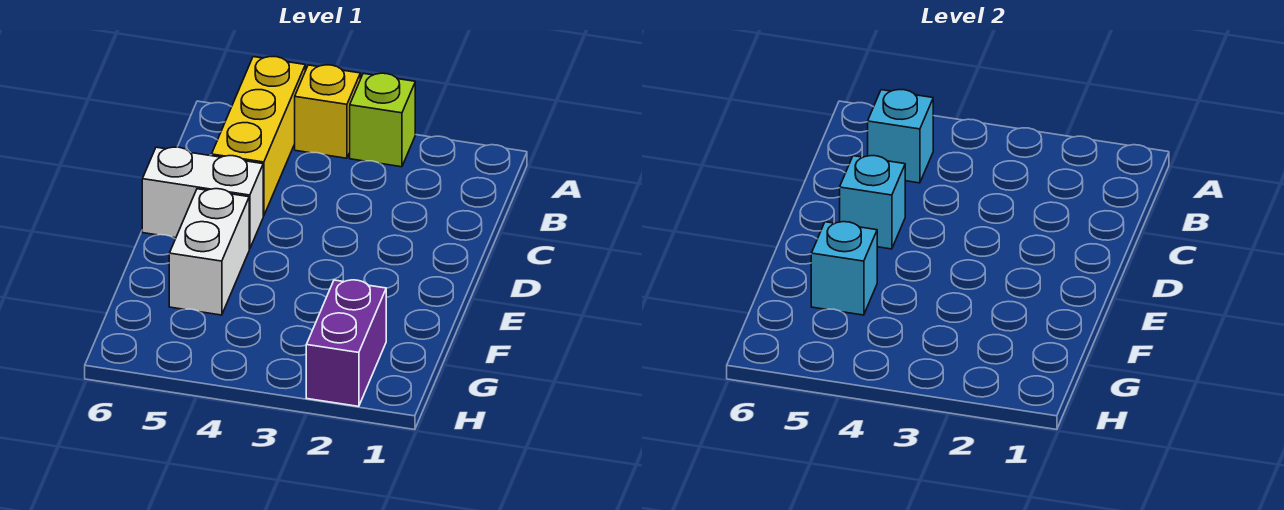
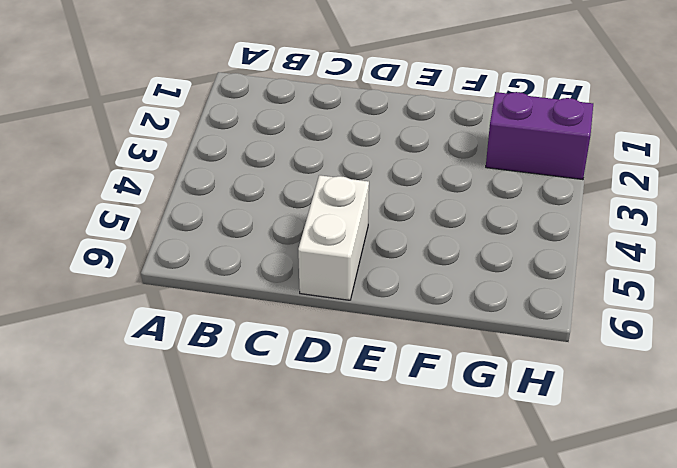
none -> lime brick A3 level 1
none -> yellow brick A4 level 1

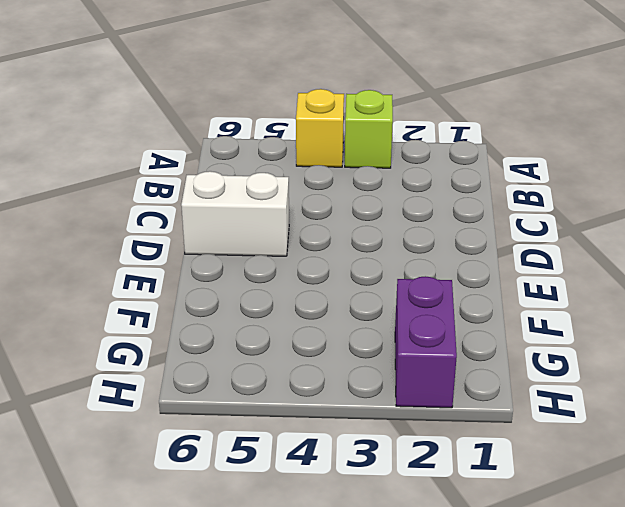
none -> yellow brick A5:C5 level 1
none -> white brick E5:F5 level 1

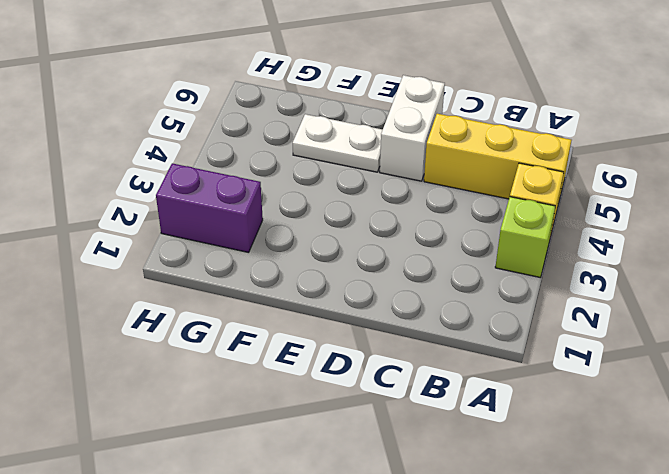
white plate E5:F5 level 1 -> white brick E5:F5 level 1
none -> cyan brick B5 level 2
none -> cyan brick D5 level 2

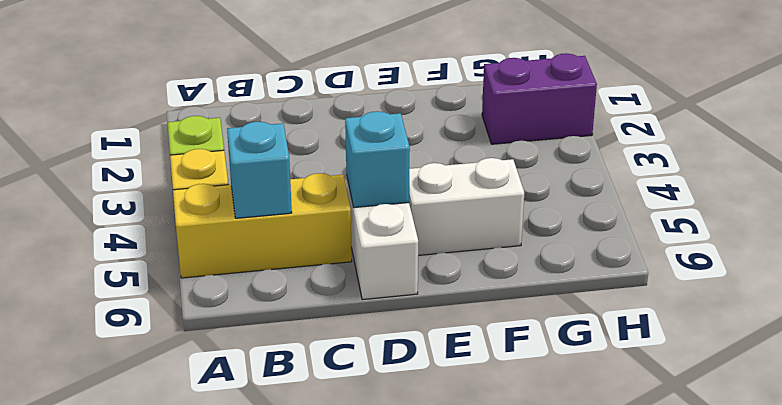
none -> cyan brick F5 level 2

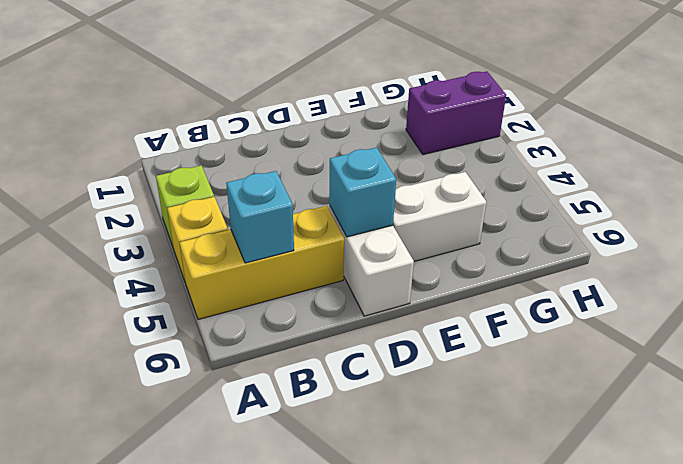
none -> cyan brick F5 level 2

